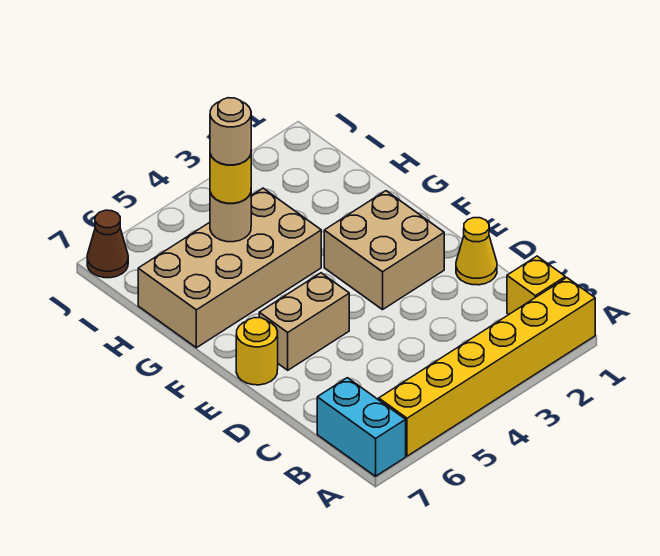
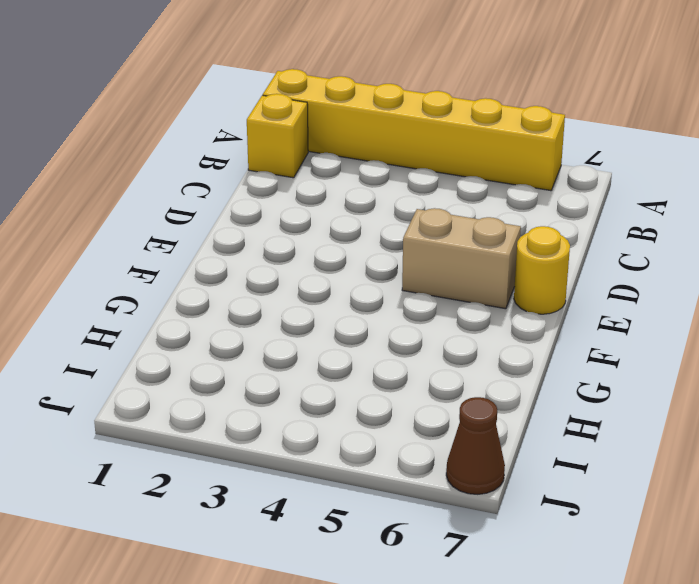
none -> cyan brick A7:B7 level 1
none -> yellow cone D1 level 1
none -> tan brick E2:F3 level 1

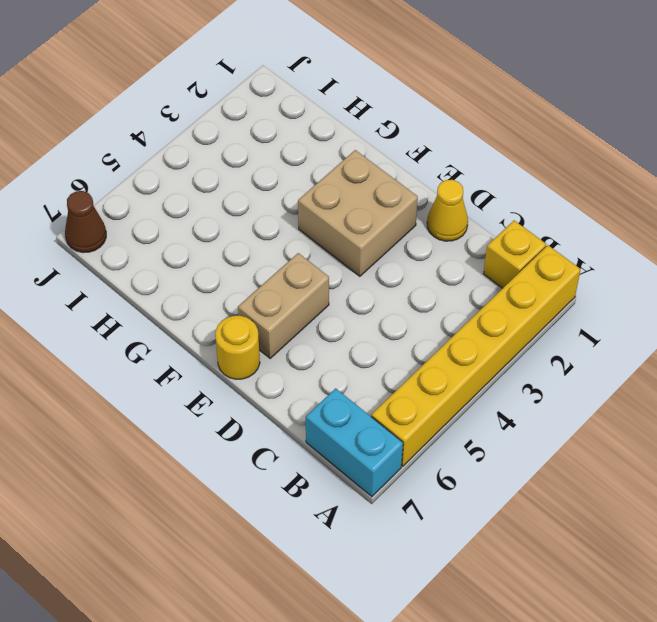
none -> tan brick G4:H7 level 1
none -> tan round brick H5 level 2
none -> yellow round brick H5 level 3

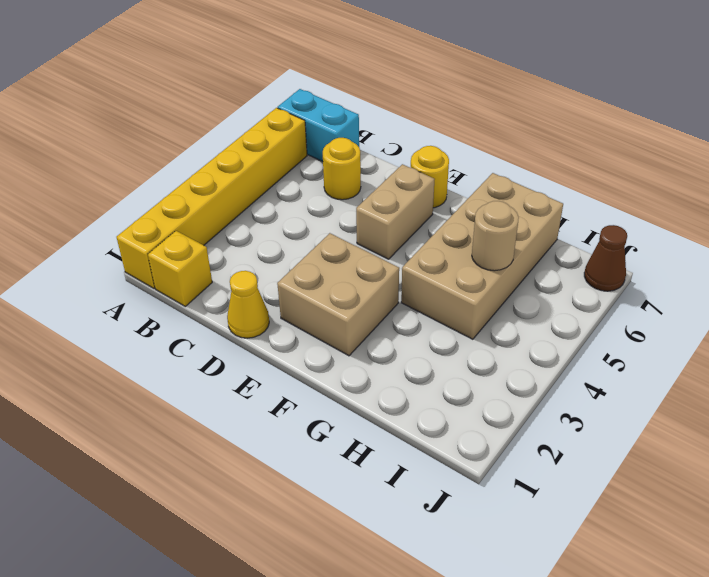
yellow round brick C6 level 1 -> yellow round brick H5 level 3
none -> tan round brick H5 level 4

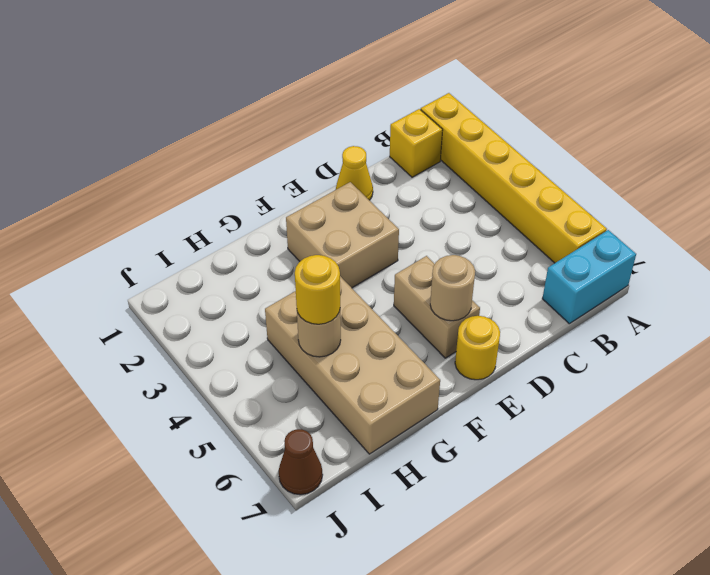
tan round brick E6 level 2 -> tan round brick H5 level 4

